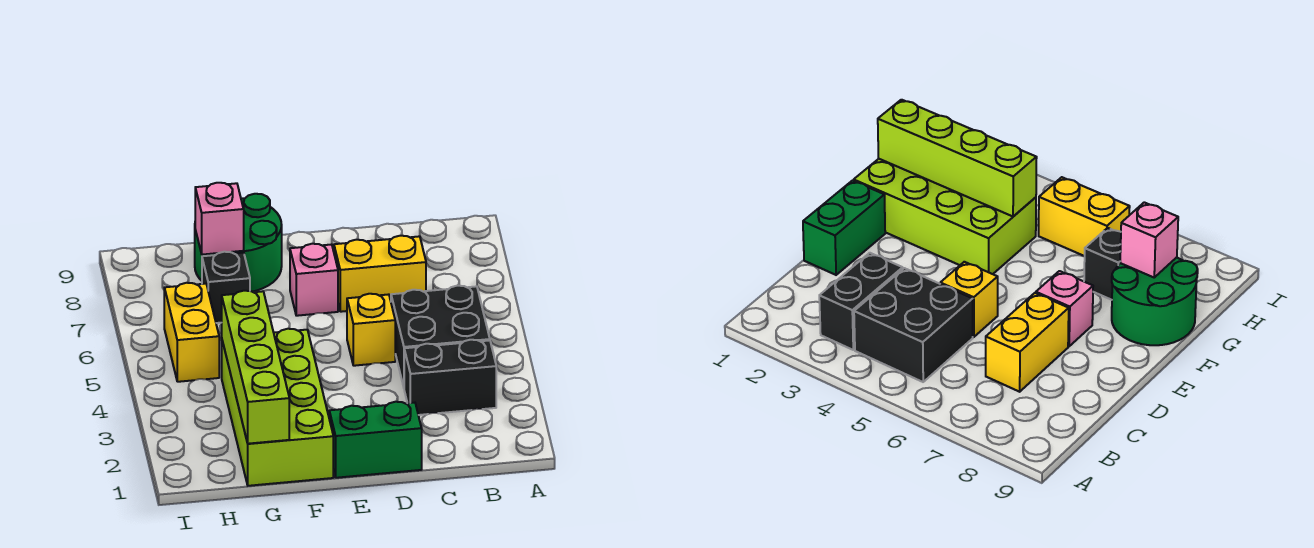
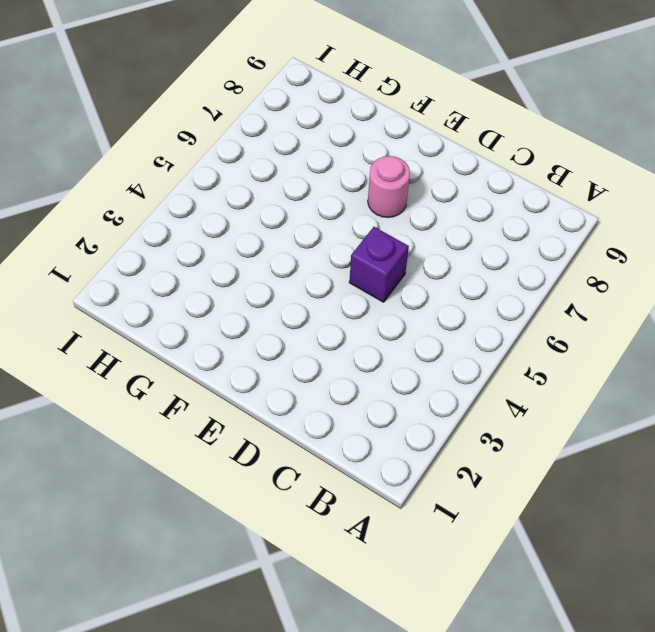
purple brick D5 level 1 -> yellow brick D5 level 1
pink round brick E7 level 1 -> pink brick E7 level 1
none -> black brick B3:C3 level 1
none -> black brick B4:C5 level 1
none -> yellow brick C7:D7 level 1

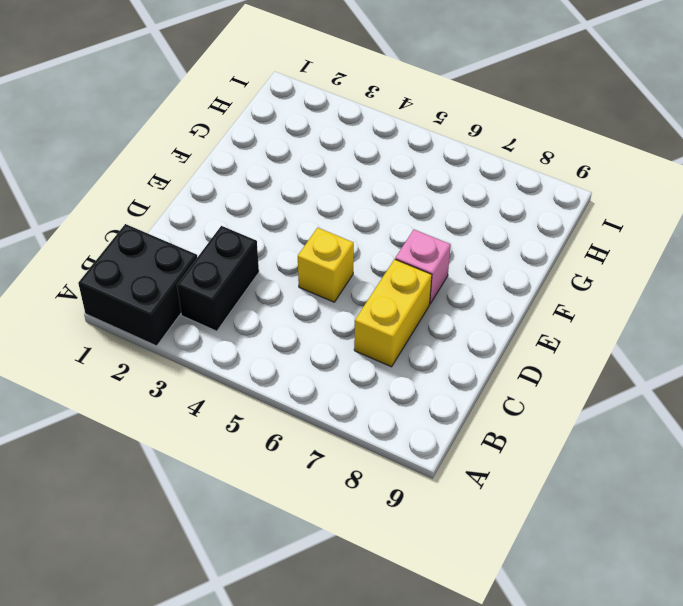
black brick A1:B2 level 1 -> black brick B4:C5 level 1
none -> green brick D1:E1 level 1
none -> lime brick F1:G4 level 1
none -> green round brick F8:G9 level 1

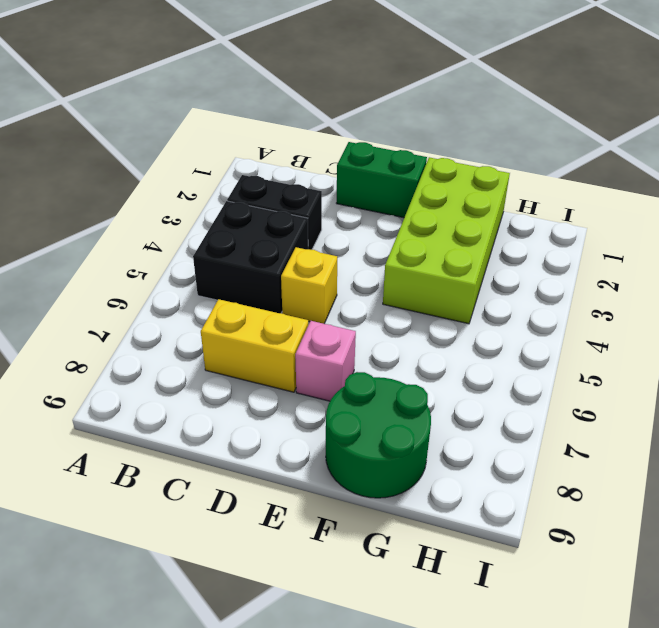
none -> black brick G7 level 1
none -> yellow brick H5:H6 level 1
none -> lime brick G1:G4 level 2

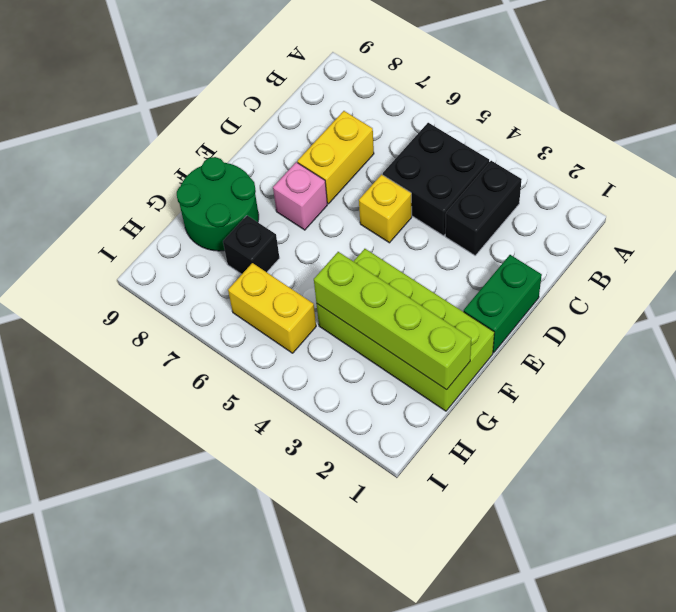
none -> pink brick G8 level 2

